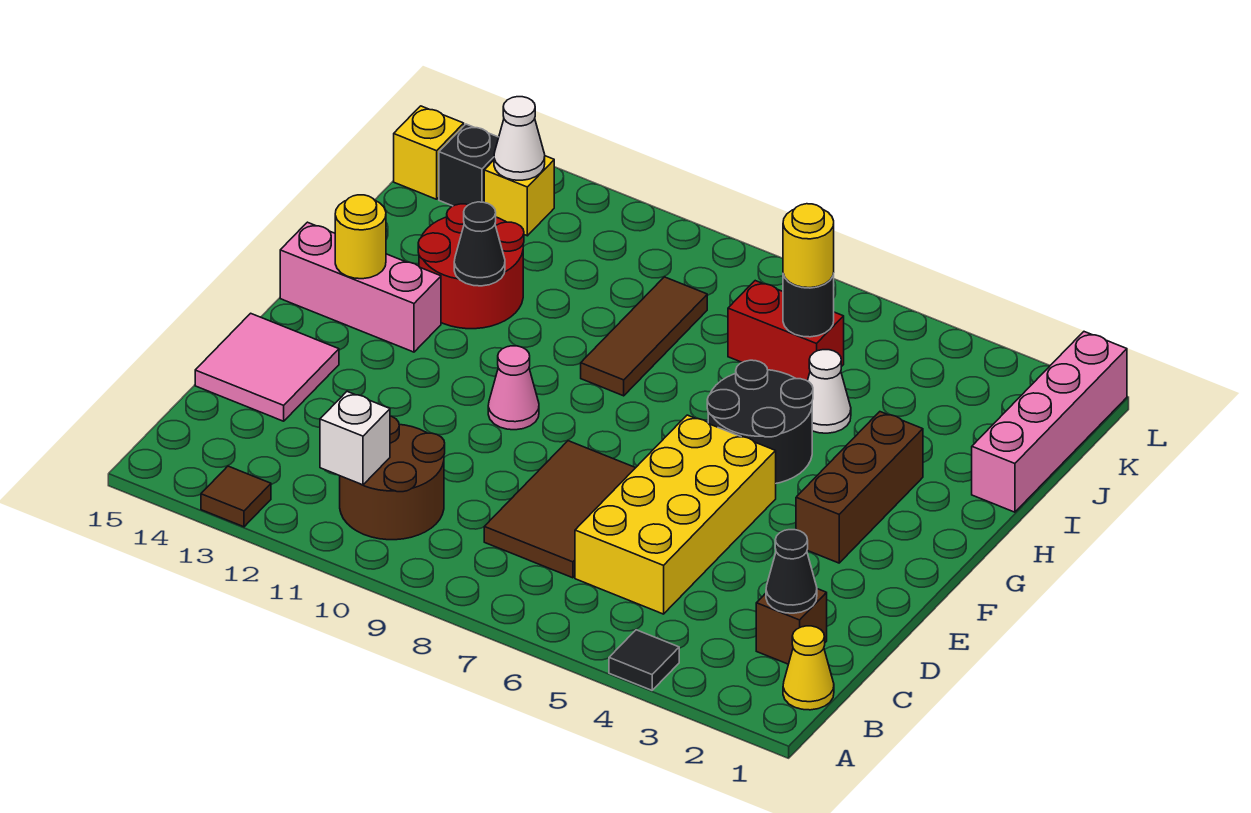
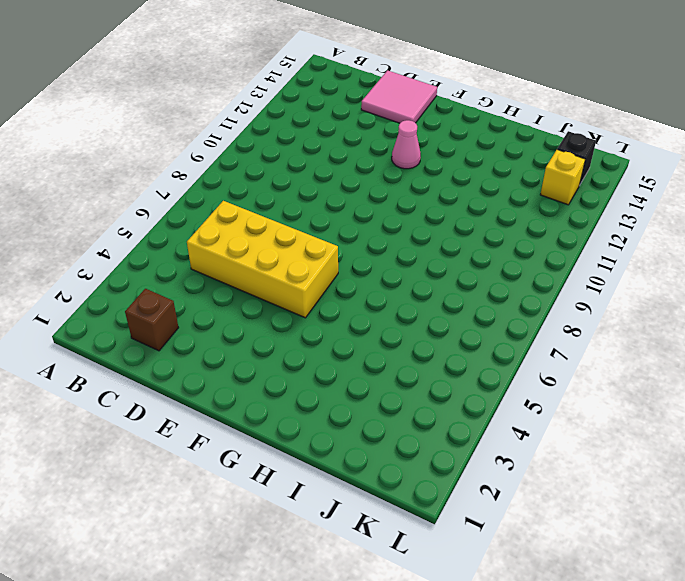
pink cone F12 level 1 -> pink cone F10 level 1
none -> black tile A4 level 1
none -> brown tile A13 level 1
none -> yellow cone B1 level 1

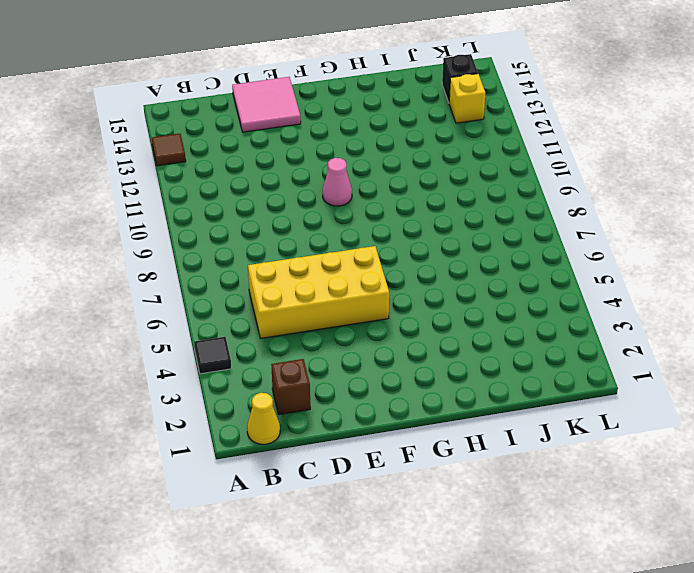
none -> brown round brick B10:C11 level 1
none -> brown tile C7:E8 level 1
none -> brown brick F3:H3 level 1

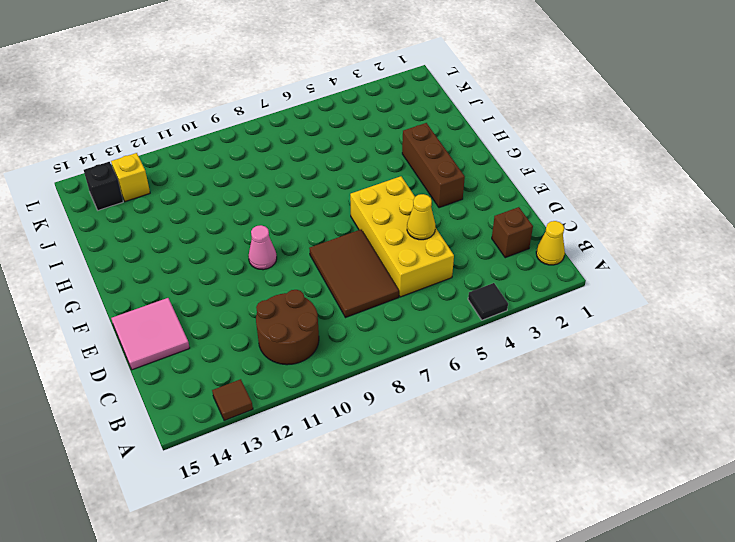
yellow cone D5 level 2 -> none
none -> black round brick G5:H6 level 1
none -> pink brick G13:G15 level 1
none -> brown tile H9:J9 level 1

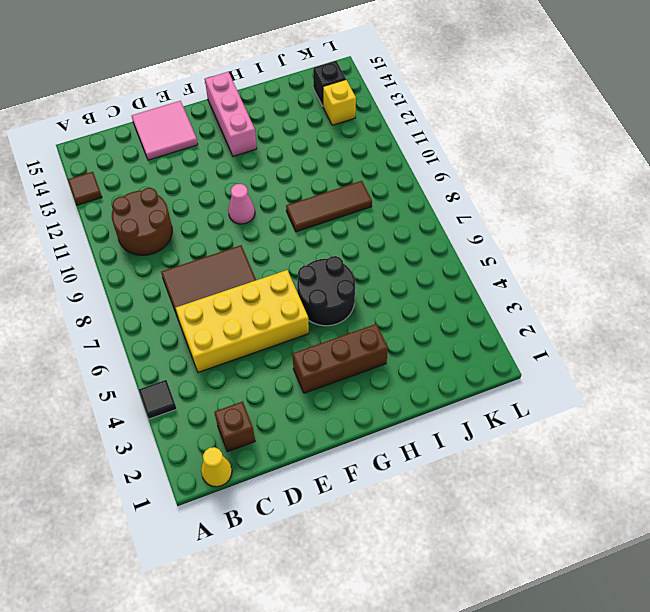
none -> red round brick H12:I13 level 1
none -> pink brick I1:L1 level 1
none -> white cone I5 level 1

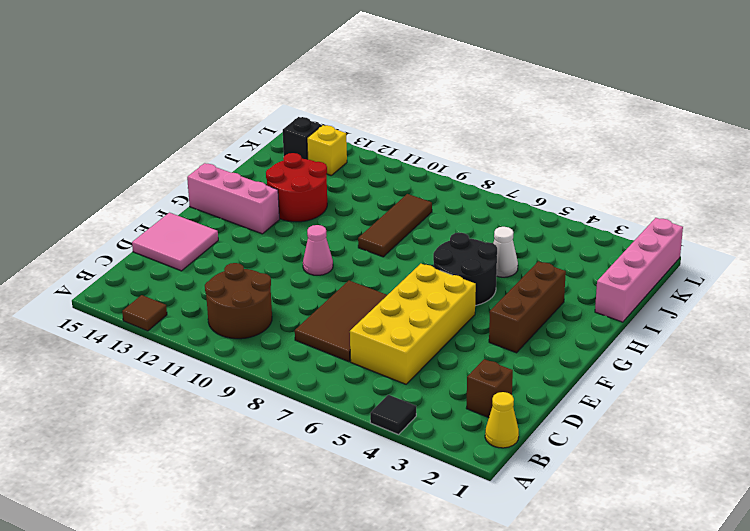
none -> red brick J6:J7 level 1
none -> yellow brick K15 level 1
none -> white brick B11 level 2

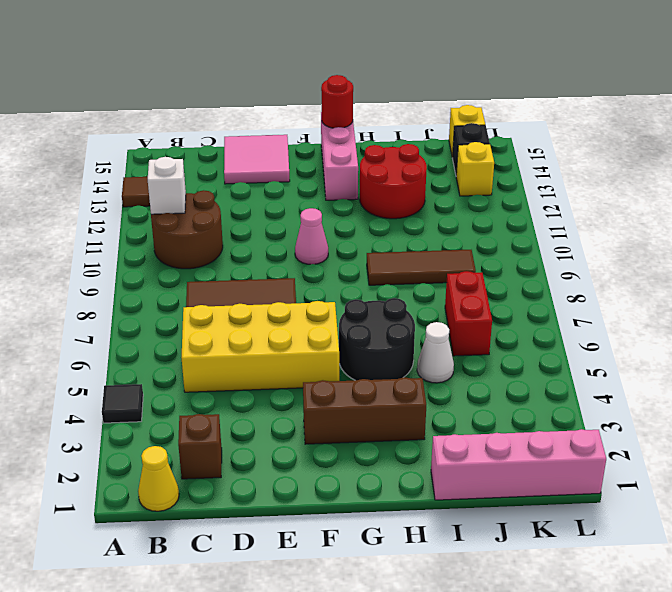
red round brick G15 level 2 -> none
none -> black cone C2 level 2
none -> yellow round brick G14 level 2
none -> black cone H12 level 2

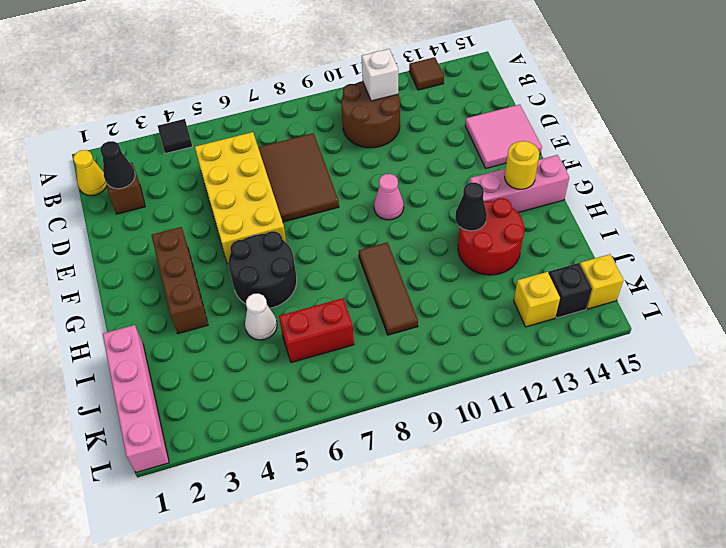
none -> black round brick J6 level 2
none -> white cone K13 level 2
none -> yellow round brick J6 level 3

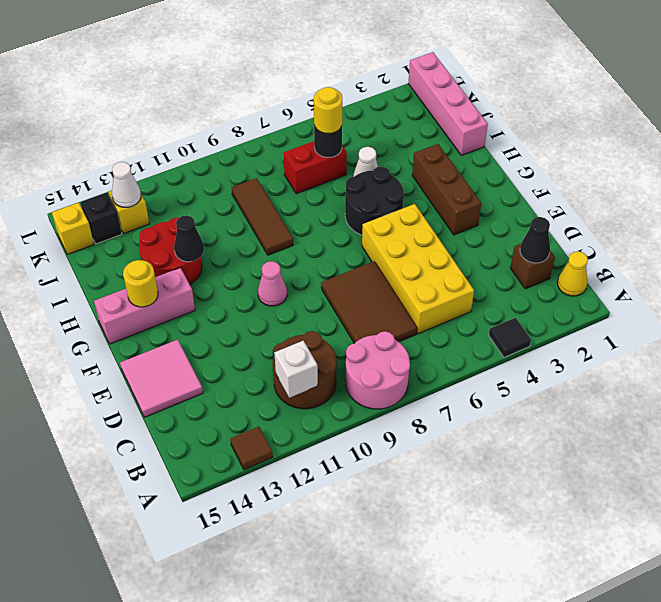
pink round brick A8:B9 level 1 -> none

